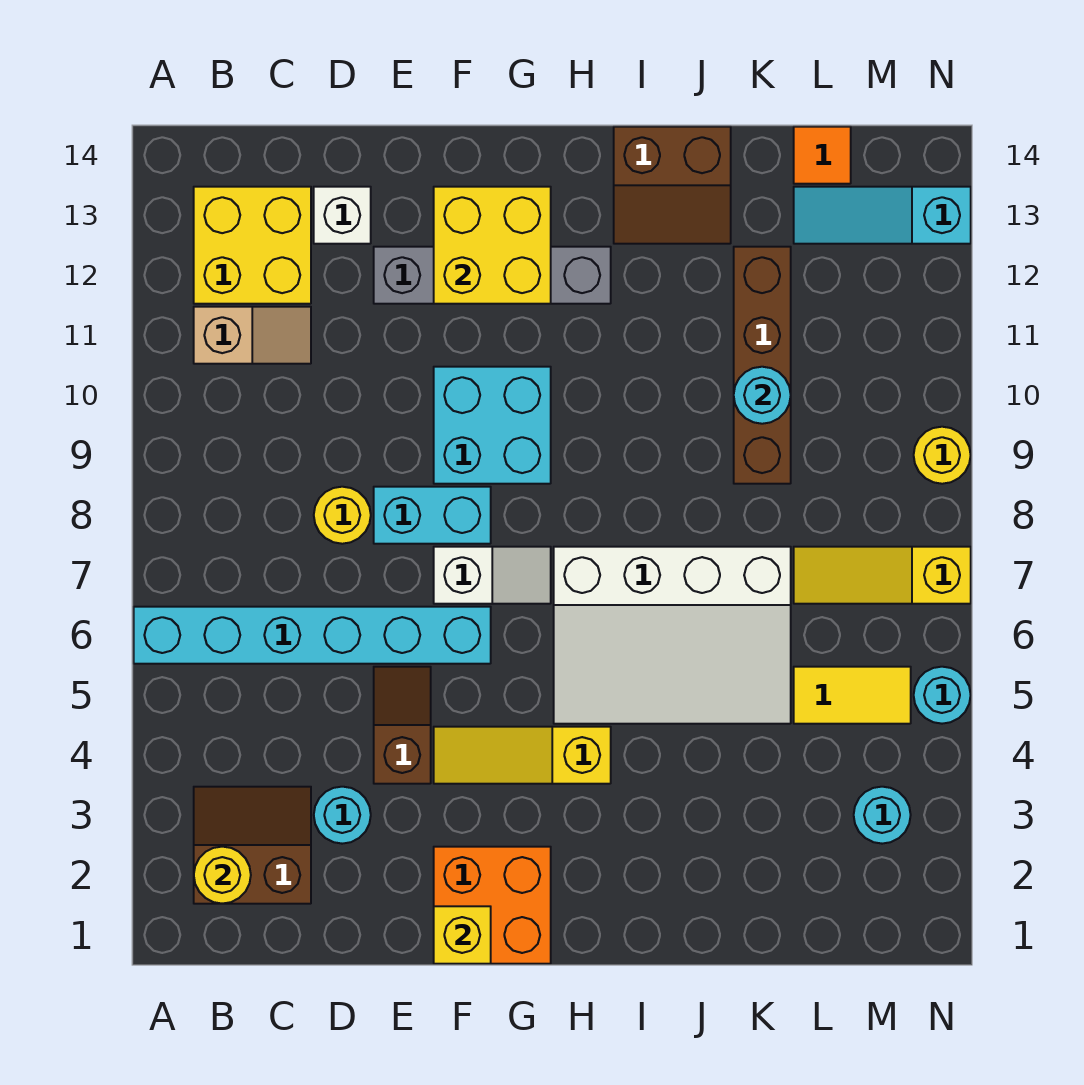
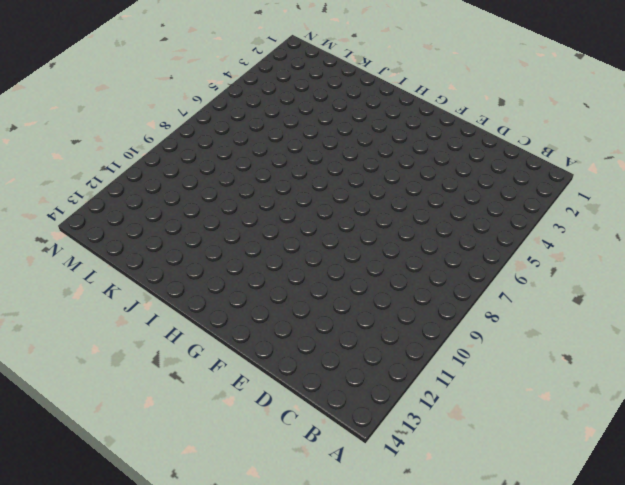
none -> cyan brick A6:F6 level 1
none -> brown slope B2:C3 level 1 top 2
none -> tan slope B11:C11 level 1 top B

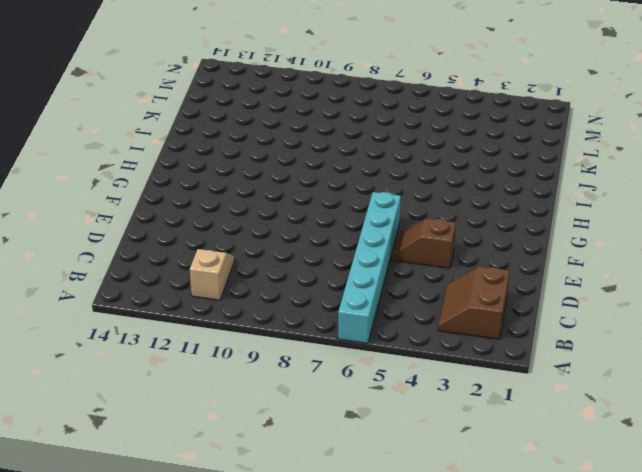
none -> yellow brick B12:C13 level 1
none -> cyan round brick D3 level 1
none -> yellow round brick D8 level 1

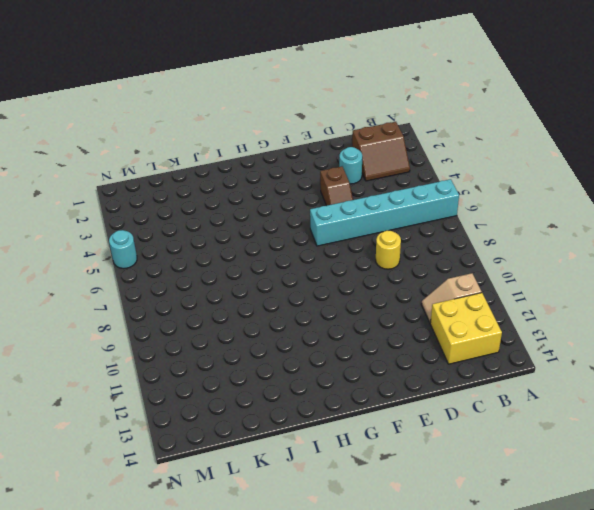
none -> white brick D13 level 1
none -> cyan brick E8:F8 level 1
none -> grey brick E12:H12 level 1

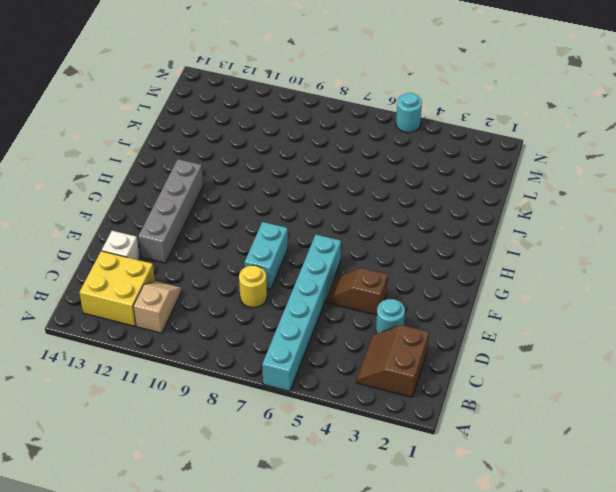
none -> orange brick F1:G2 level 1
none -> yellow slope F4:H4 level 1 top H
none -> white slope F7:G7 level 1 top F

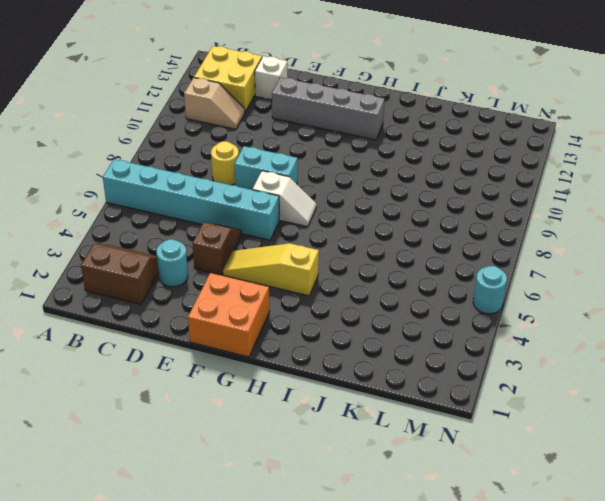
none -> cyan brick F9:G10 level 1
none -> white slope H5:K7 level 1 top 7
none -> brown slope I13:J14 level 1 top 14

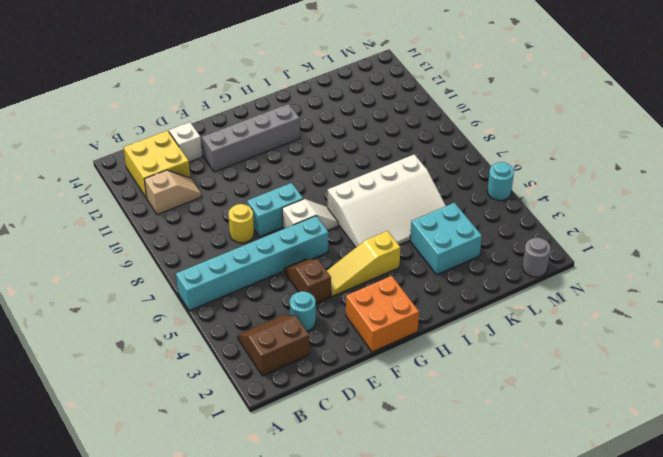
cyan brick J3:K4 level 1 -> cyan brick F9:G10 level 1
grey round brick M1 level 1 -> none
none -> brown slope I13:J14 level 1 top 14
none -> brown brick K9:K12 level 1
none -> yellow tile L5:M5 level 1

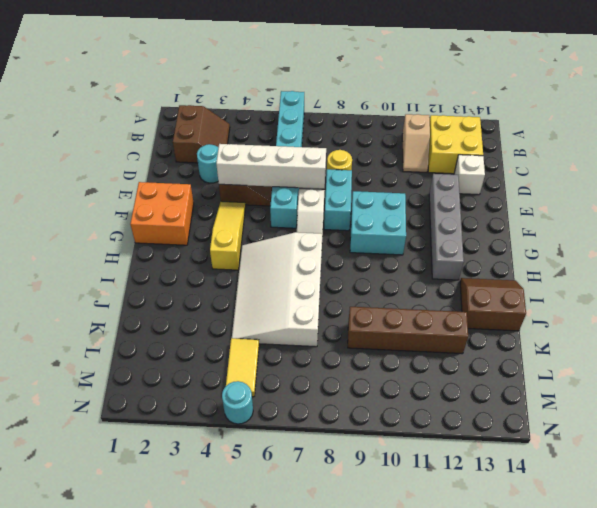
white brick E4:E7 level 2 -> none
brown slope I13:J14 level 1 top J -> brown slope I13:J14 level 1 top 14
none -> yellow slope L7:N7 level 1 top N
none -> cyan slope L13:N13 level 1 top N
none -> orange tile L14 level 1

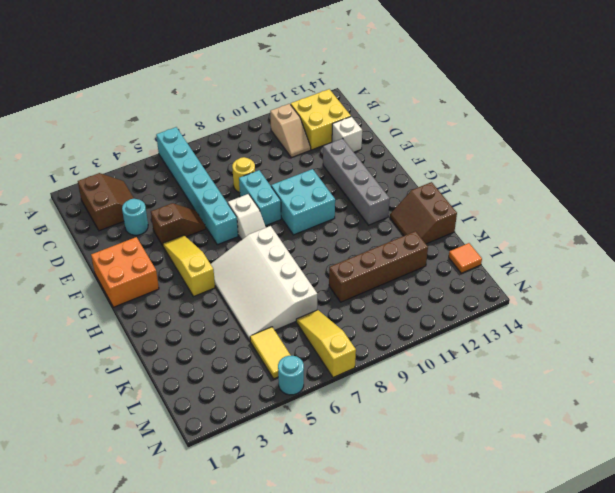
none -> cyan slope L13:N13 level 1 top N
none -> cyan round brick M3 level 1
none -> yellow round brick N9 level 1

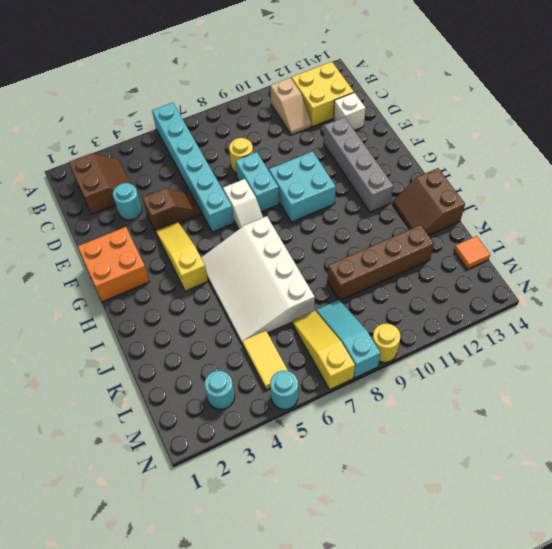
cyan slope L8:N8 level 1 top N -> cyan slope L13:N13 level 1 top N
none -> yellow round brick B2 level 2
none -> yellow brick F1 level 2
none -> yellow brick F12:G13 level 2

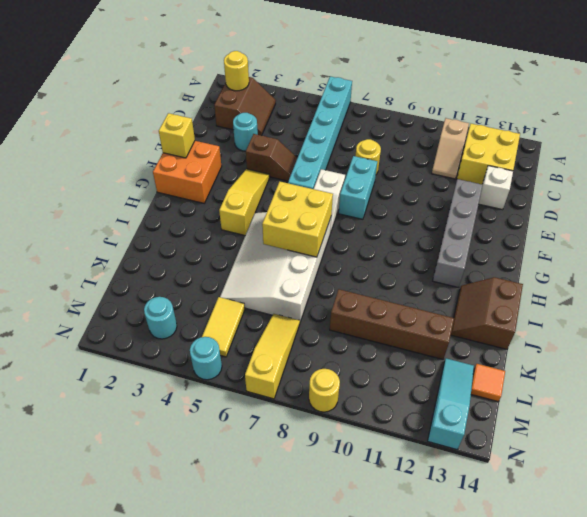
yellow brick H6:I7 level 2 -> yellow brick F12:G13 level 2
none -> cyan brick F9:G10 level 1
none -> cyan round brick K10 level 2

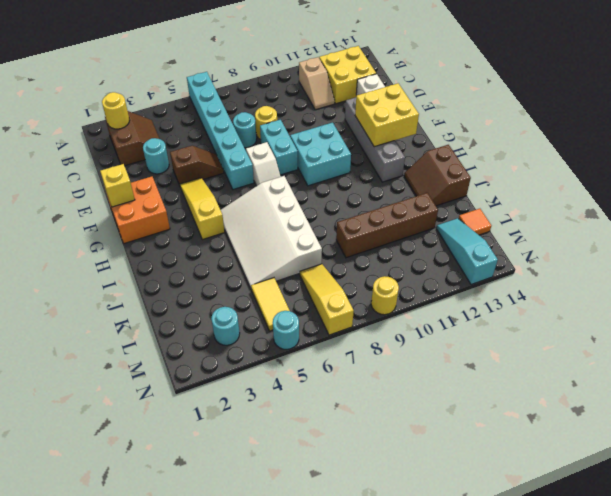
cyan round brick D7 level 1 -> cyan round brick K10 level 2

